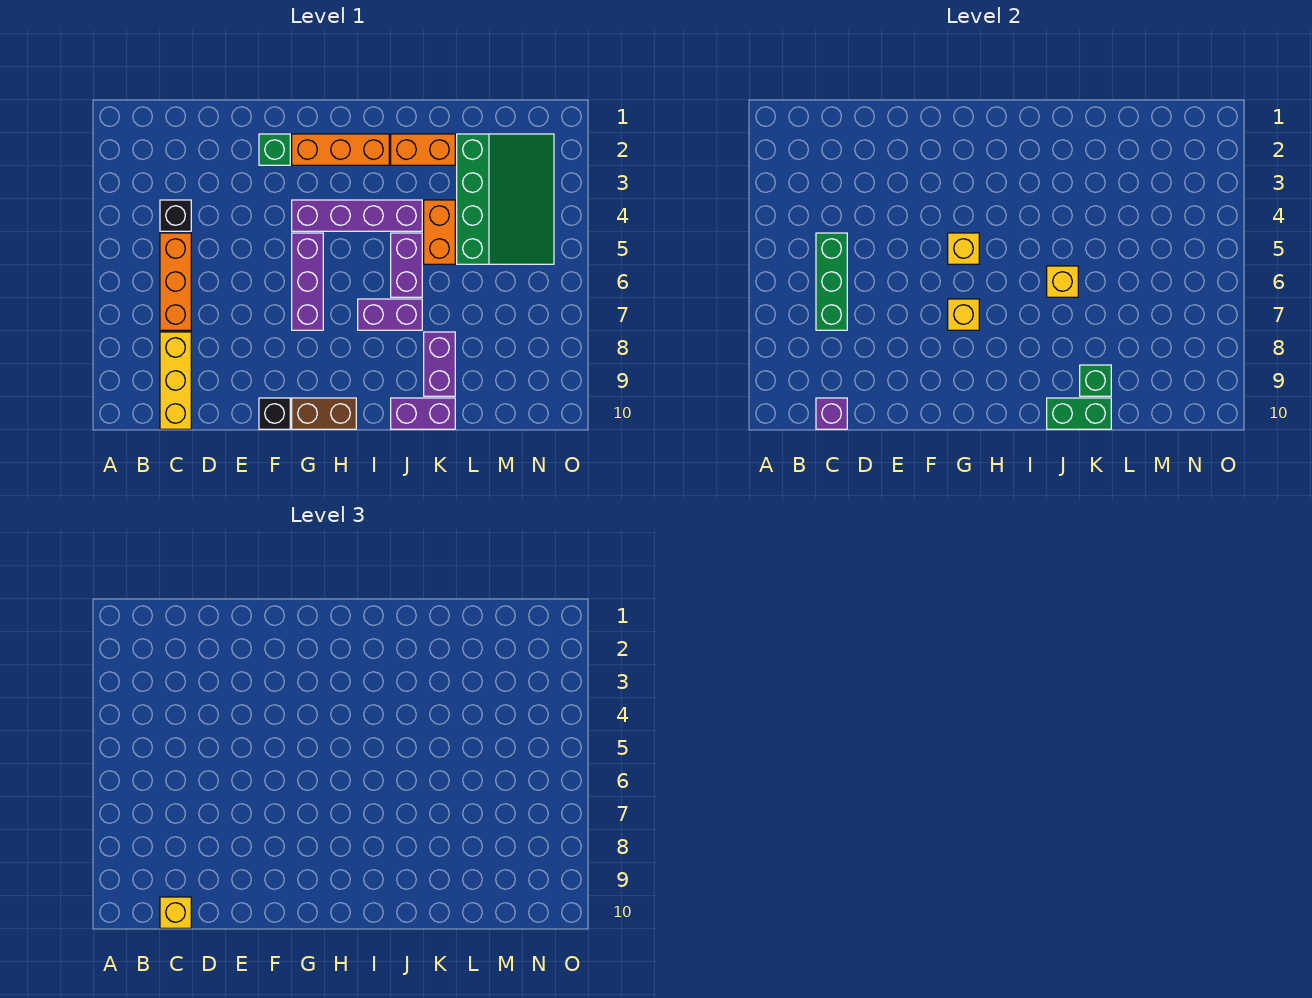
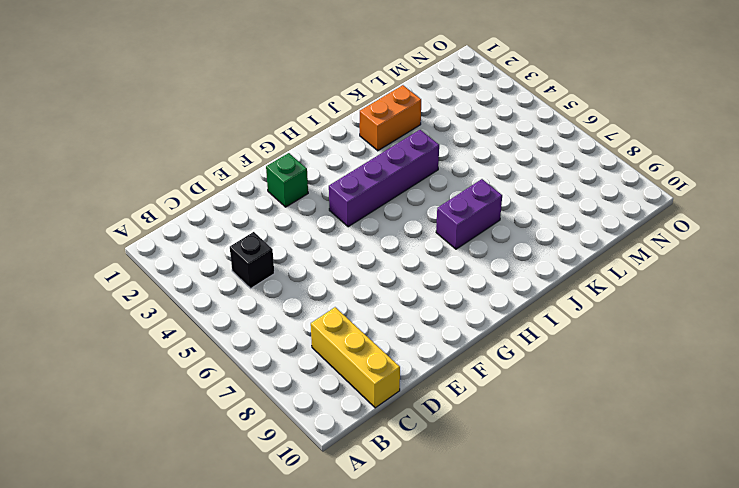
none -> orange brick C5:C7 level 1
none -> black brick F10 level 1
none -> orange brick G2:I2 level 1

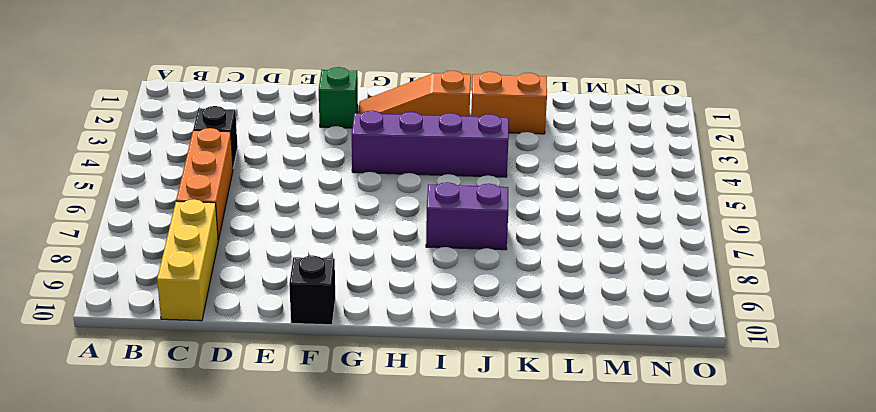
orange slope G2:I2 level 1 top I -> orange brick G2:I2 level 1
none -> purple brick G5:G7 level 1
none -> brown brick G10:H10 level 1
none -> purple brick J5:J6 level 1

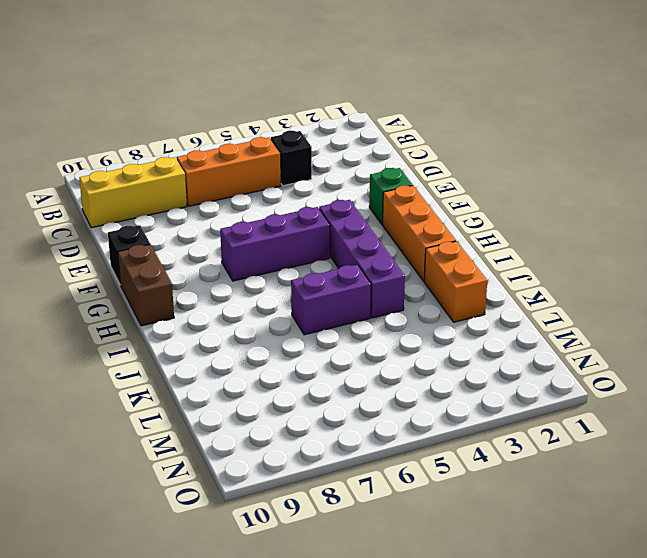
none -> purple brick I7:J7 level 1
none -> purple brick J10:K10 level 1
none -> orange brick K4:K5 level 1

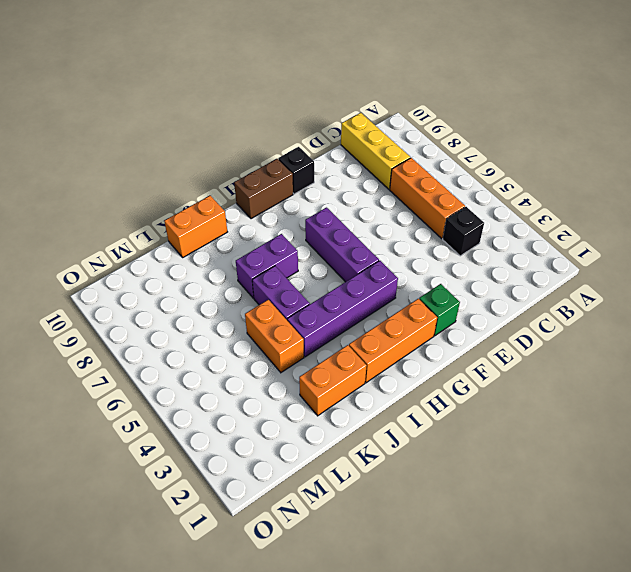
orange brick J10:K10 level 1 -> purple brick J10:K10 level 1
none -> purple brick K8:K9 level 1
none -> green slope L2:N5 level 1 top L
none -> green brick C5:C7 level 2

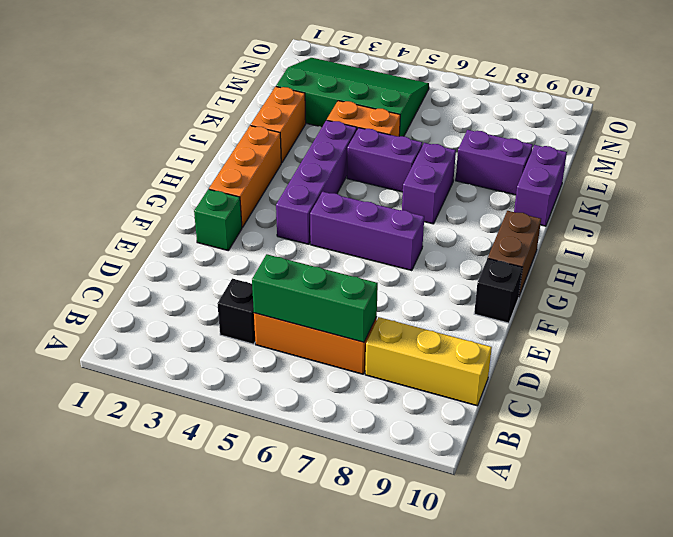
none -> purple brick C10 level 2
none -> yellow brick G5 level 2
none -> yellow brick G7 level 2

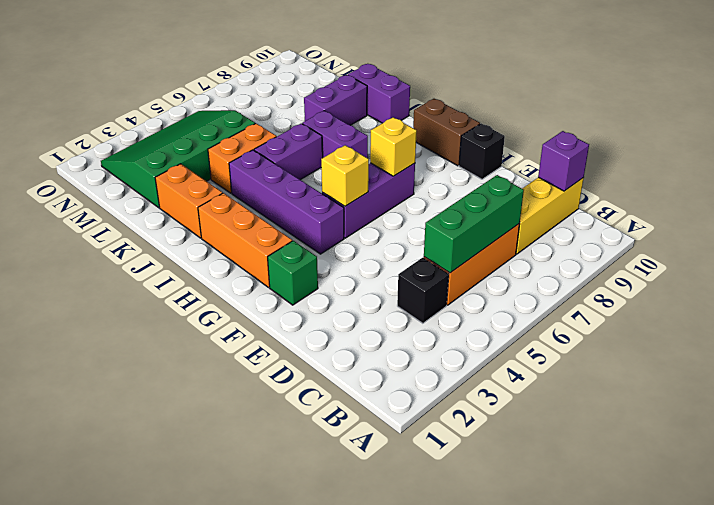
none -> yellow brick J6 level 2
none -> green brick J10:K10 level 2
none -> green brick K9 level 2

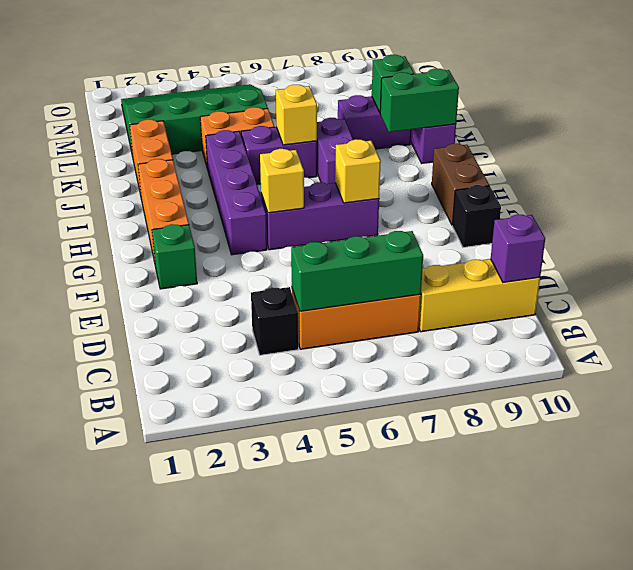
green brick J9:J10 level 2 -> green brick J10:K10 level 2
none -> yellow brick C10 level 3

